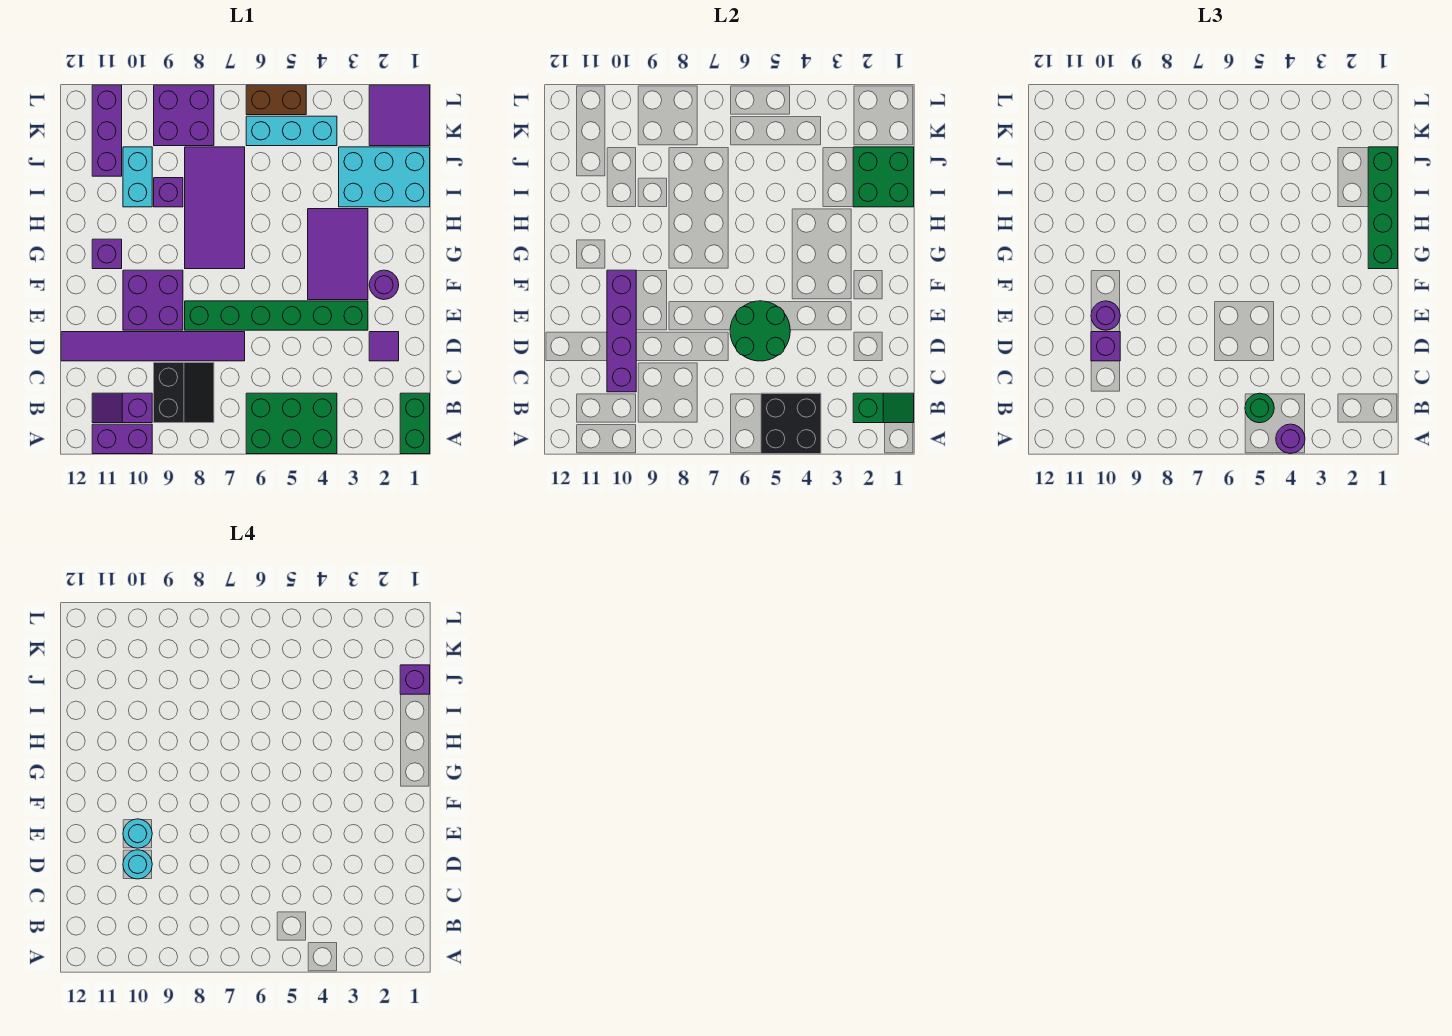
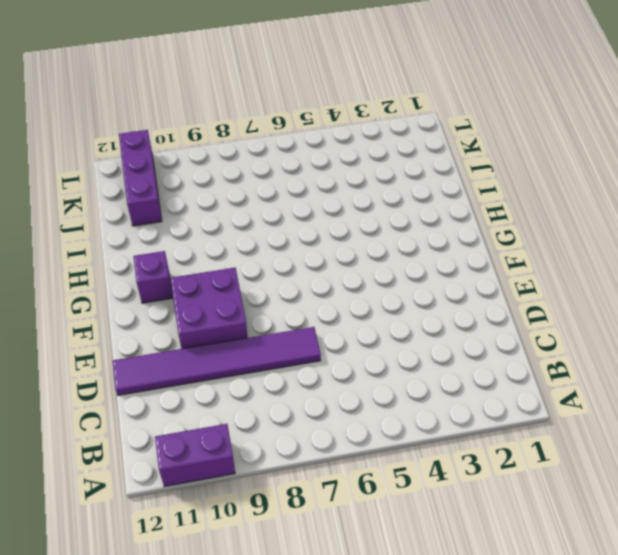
none -> green brick A1:B1 level 1
none -> green brick A4:B6 level 1
none -> black slope B8:C9 level 1 top 9
none -> purple slope B10:B11 level 1 top 10

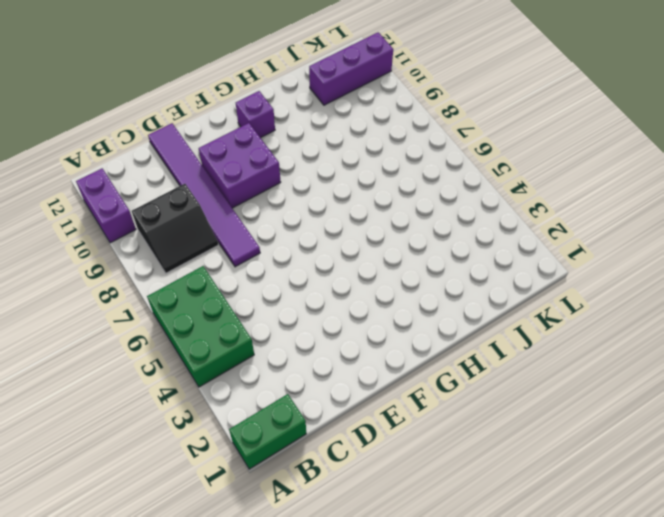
none -> purple slope B10:B11 level 1 top 10
none -> purple tile D2 level 1
none -> green brick E3:E8 level 1
none -> purple round brick F2 level 1

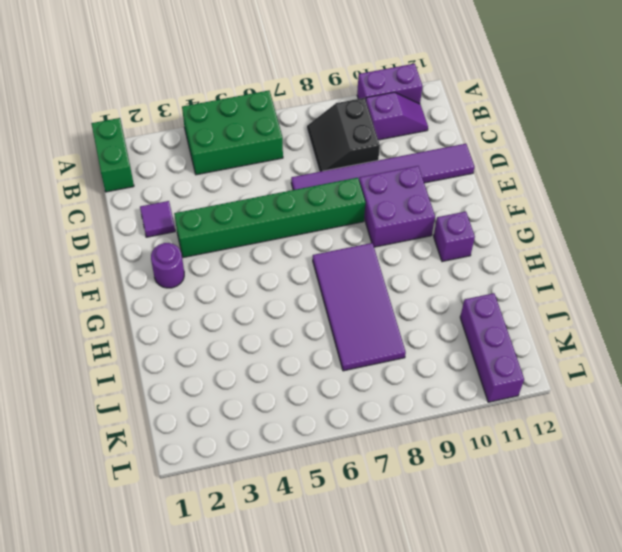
none -> purple tile F3:H4 level 1
none -> cyan brick I1:J3 level 1
none -> purple brick I9 level 1
none -> cyan brick I10:J10 level 1

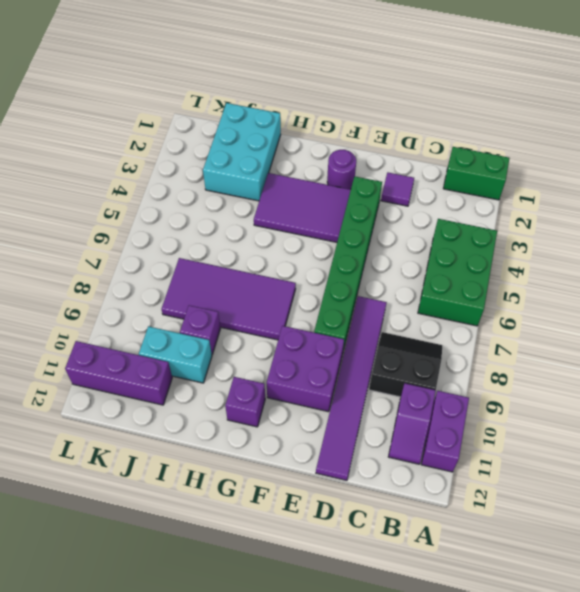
none -> purple tile K1:L2 level 1
none -> cyan brick K4:K6 level 1
none -> purple brick K8:L9 level 1
none -> brown brick L5:L6 level 1

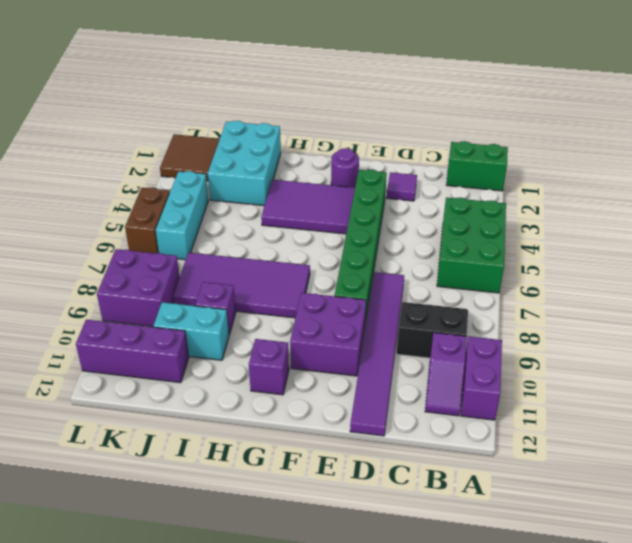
brown tile K1:L2 level 1 -> purple tile K1:L2 level 1
none -> black brick A4:B5 level 2
none -> green slope B1:B2 level 2 top 2
none -> purple brick C10:F10 level 2
none -> green round brick D5:E6 level 2

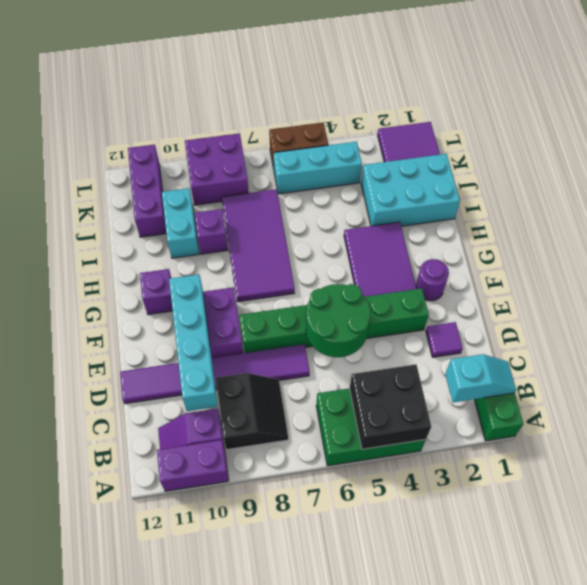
cyan slope B1:B2 level 2 top 2 -> green slope B1:B2 level 2 top 2
cyan brick C10:F10 level 2 -> purple brick C10:F10 level 2
none -> green brick I1:J2 level 2
none -> purple round brick A4 level 3
none -> green round brick B5 level 3
none -> purple brick D10 level 3

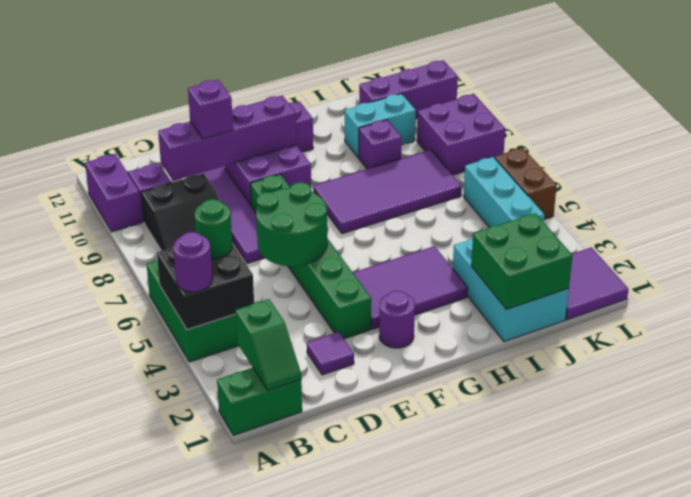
none -> purple round brick E10 level 3
none -> green brick G1:J1 level 3
none -> cyan round brick D10 level 4
none -> cyan round brick E10 level 4

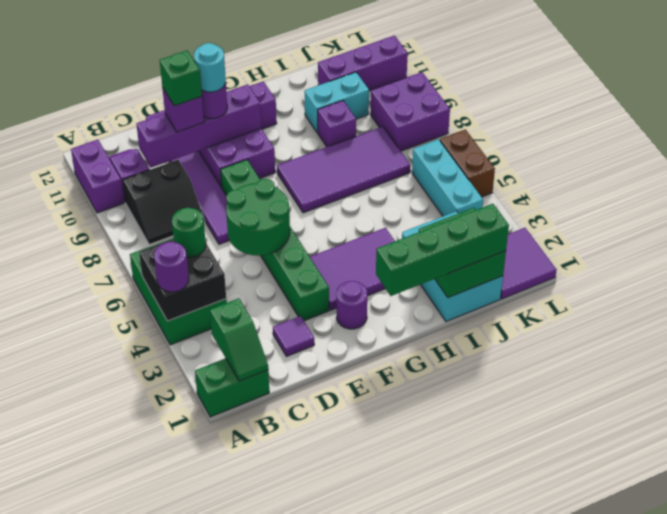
green brick D10 level 4 -> cyan round brick D10 level 4
none -> purple brick J1 level 4

